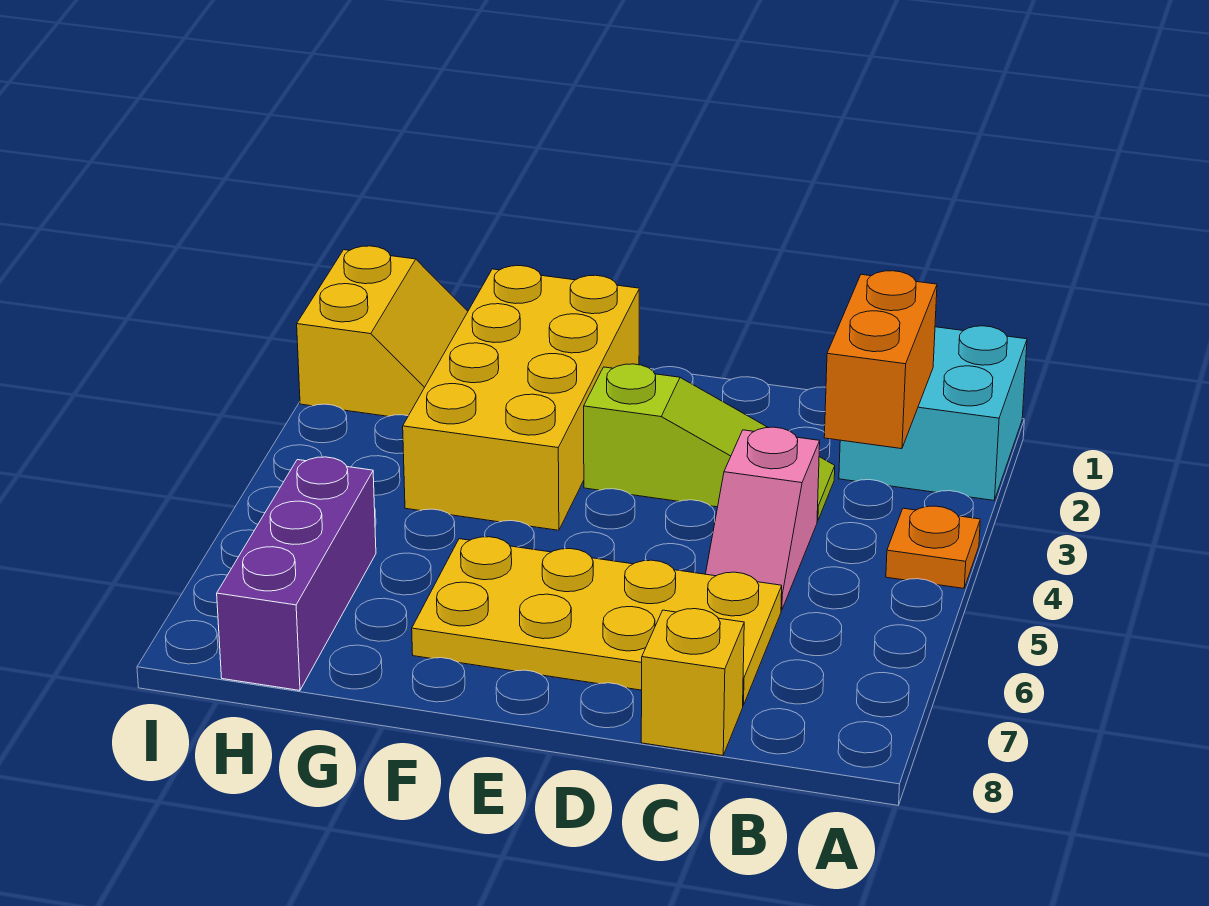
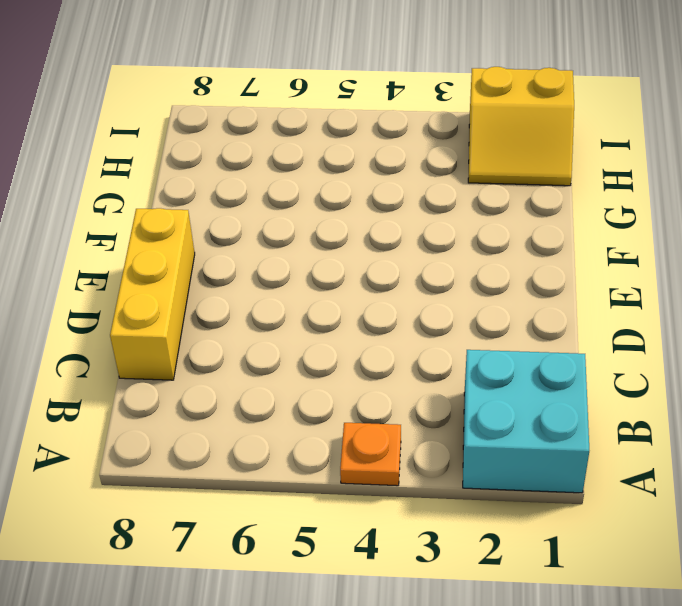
yellow brick C8:E8 level 1 -> yellow brick C8 level 1
none -> lime slope C3:E3 level 1 top E
none -> pink slope C4:C5 level 1 top 4

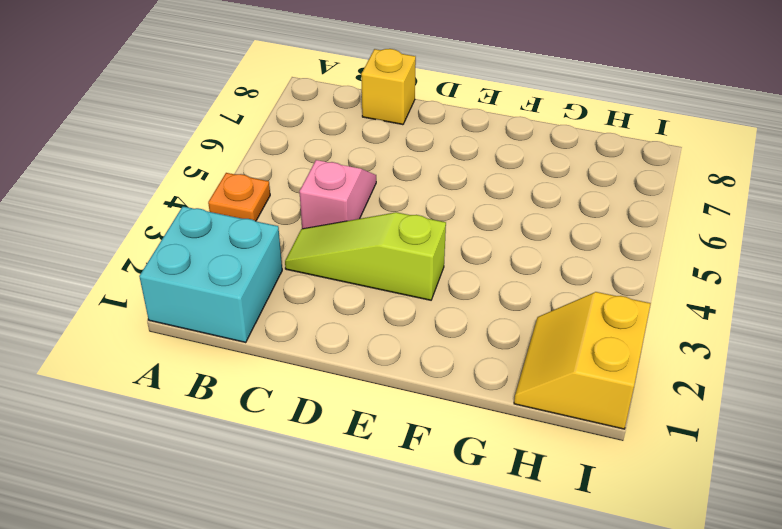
none -> yellow plate C6:F7 level 1
none -> yellow brick F1:G4 level 1

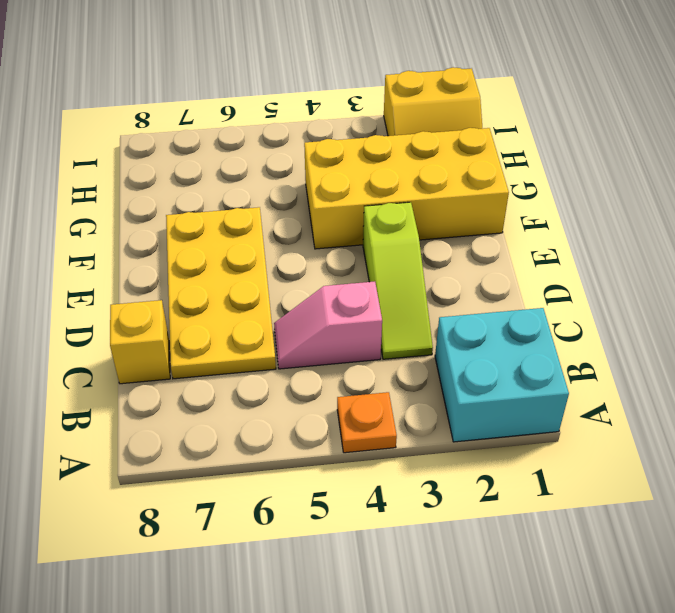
none -> purple brick H6:H8 level 1
none -> orange brick B2:B3 level 2

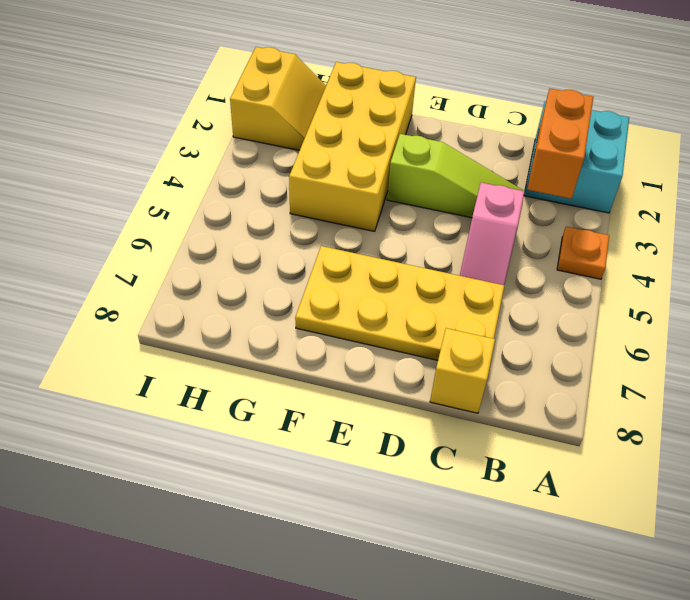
none -> purple brick H6:H8 level 1

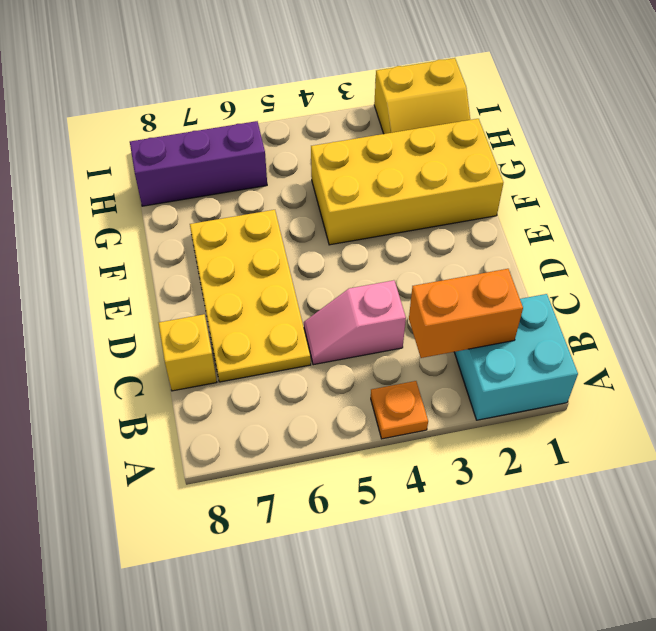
none -> lime slope C3:E3 level 1 top E

